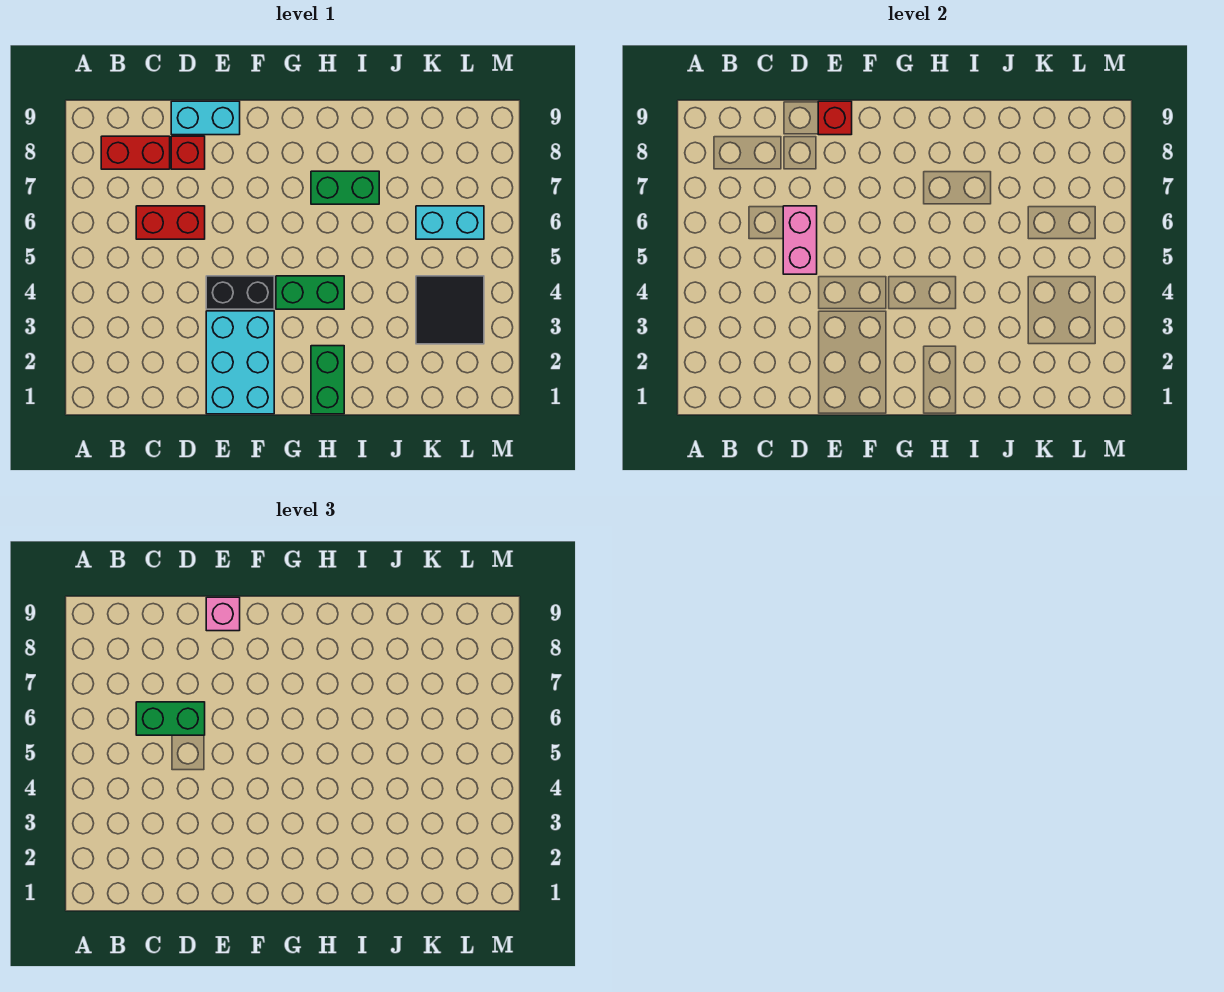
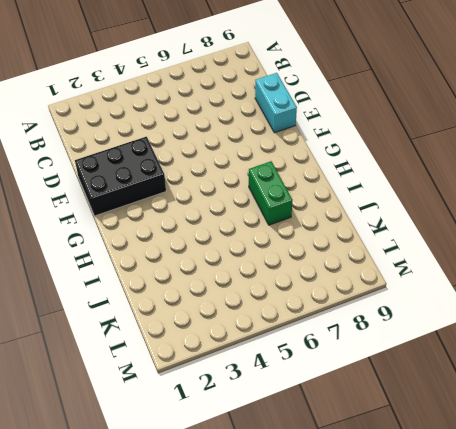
black brick E1:F3 level 1 -> cyan brick E1:F3 level 1
none -> red brick B8:C8 level 1
none -> red brick C6:D6 level 1
none -> red brick D8 level 1

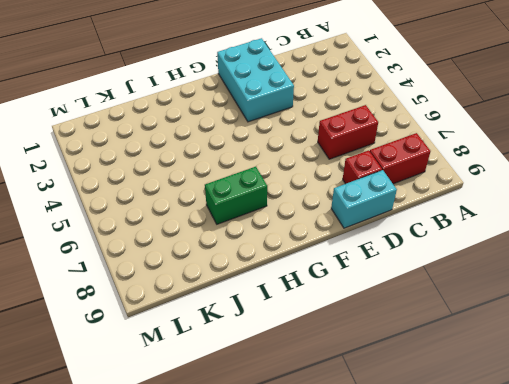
none -> black brick E4:F4 level 1
none -> green brick G4:H4 level 1
none -> green brick H1:H2 level 1

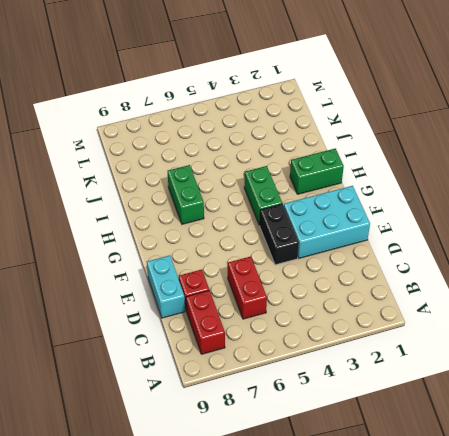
none -> black tile K3:L4 level 1
none -> cyan brick K6:L6 level 1
none -> pink brick D5:D6 level 2

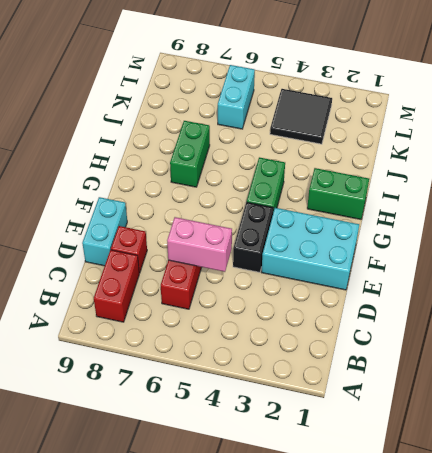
none -> red brick E9 level 2
none -> green brick C6:D6 level 3
none -> pink brick E9 level 3

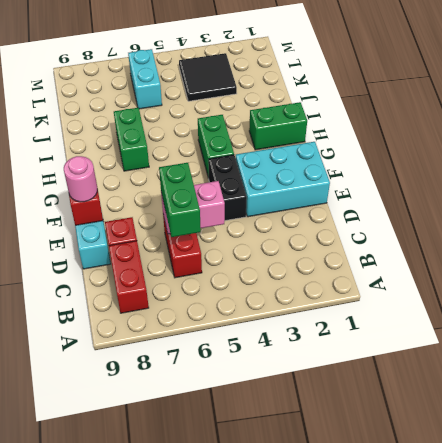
pink round brick E9 level 3 -> pink brick E9 level 3

